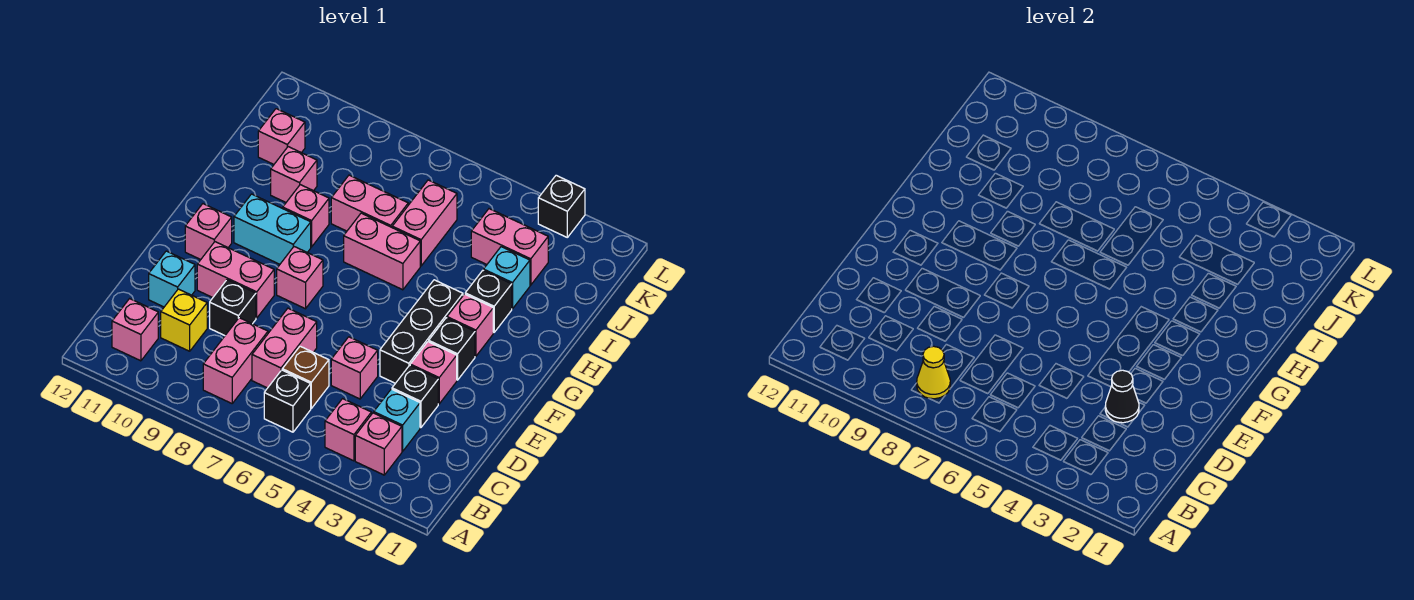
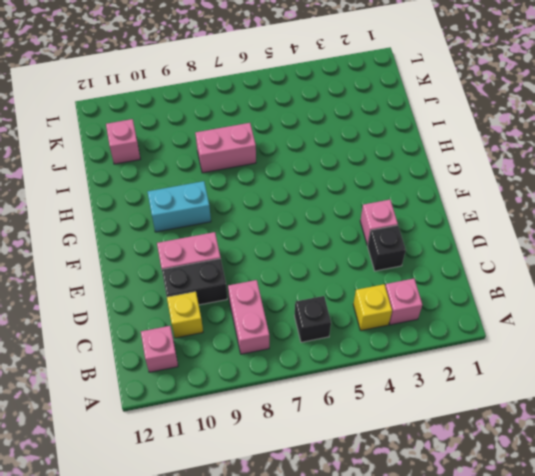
yellow brick B4 level 1 -> pink brick B4 level 1
black brick D9:D10 level 1 -> black brick D9 level 1
none -> cyan brick C3 level 1
none -> brown brick C6 level 1
none -> pink brick C7:D7 level 1
none -> pink brick D5 level 1

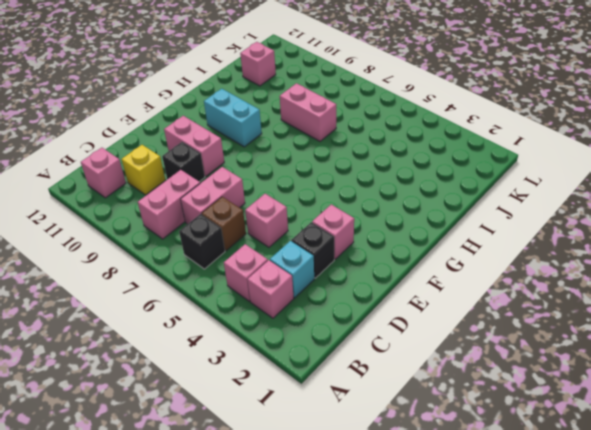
none -> cyan brick D11 level 1
none -> black brick E4:G4 level 1
none -> black brick F3 level 1
none -> pink brick F8 level 1

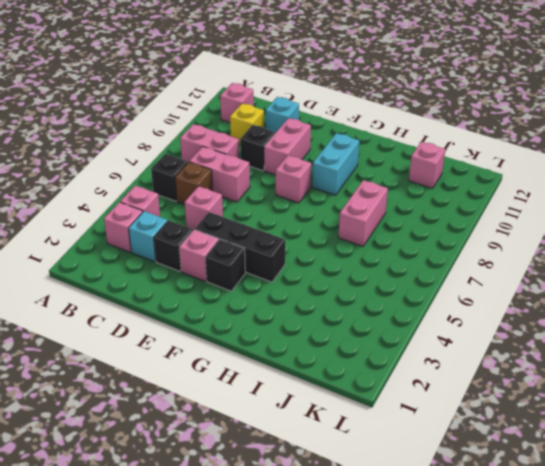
none -> pink brick F11 level 1
none -> pink brick G3 level 1
none -> black brick H3 level 1
none -> pink brick H6:H7 level 1

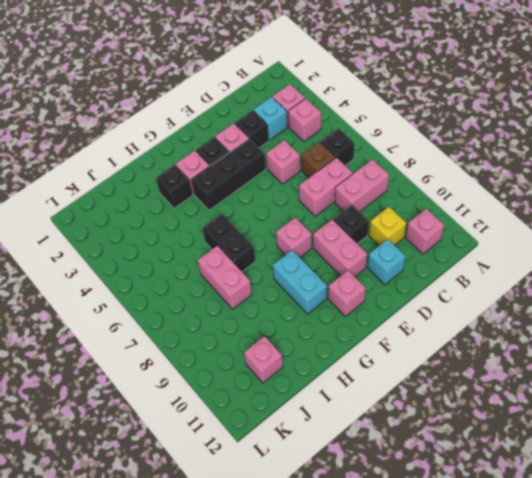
black brick H6:H7 level 1 -> pink brick H6:H7 level 1
none -> pink brick H9 level 1
none -> cyan brick I3 level 1
none -> pink brick I6:J6 level 1
none -> pink brick I10 level 1

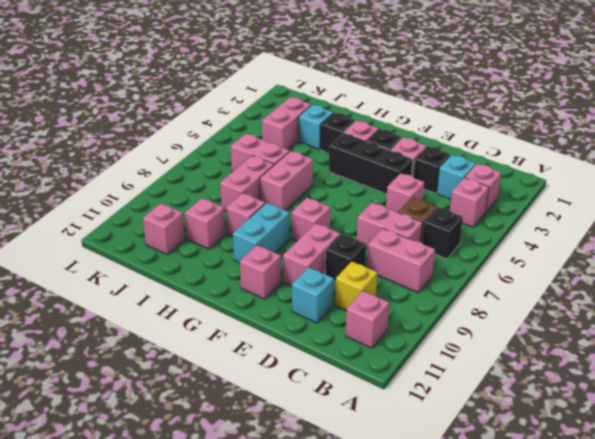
none -> black brick L3 level 1
none -> yellow cone B8 level 2
none -> black cone D3 level 2

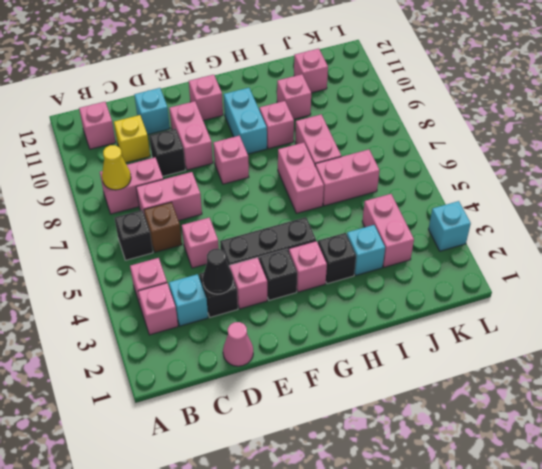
pink cone D1 level 1 -> none
cyan brick L3 level 1 -> black brick L3 level 1

